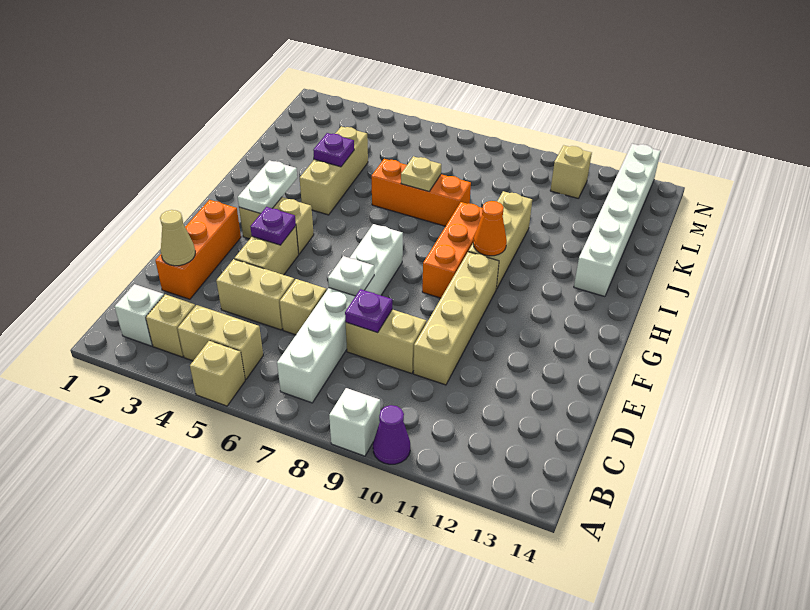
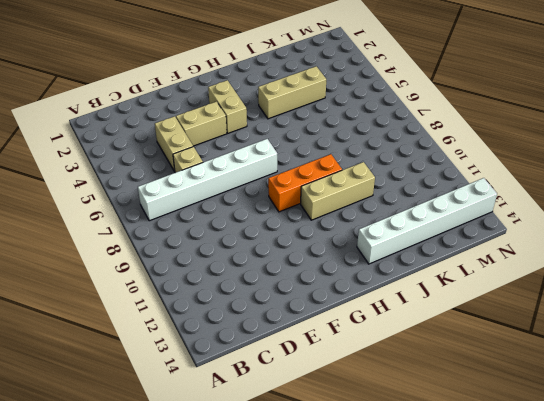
none -> tan brick A5 level 1
none -> white brick A9 level 1
none -> purple cone A10 level 1

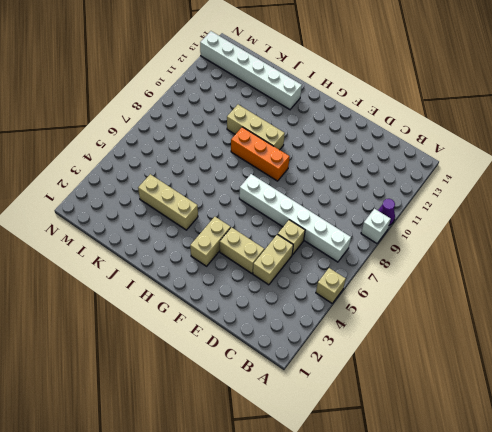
none -> white brick B2 level 1
none -> tan brick B3 level 1
none -> tan brick B4:B5 level 1

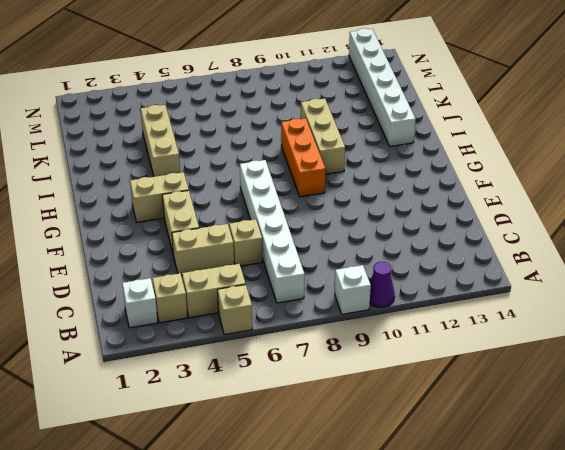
none -> orange brick D2:F2 level 1
none -> tan brick D8:D9 level 1
none -> tan brick D10:G10 level 1

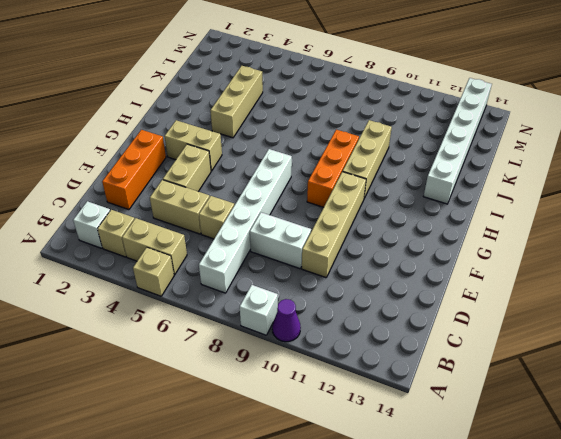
white brick D8:D9 level 1 -> tan brick D8:D9 level 1
none -> orange brick J6:J8 level 1
none -> tan brick M11 level 1
none -> tan cone D2 level 2

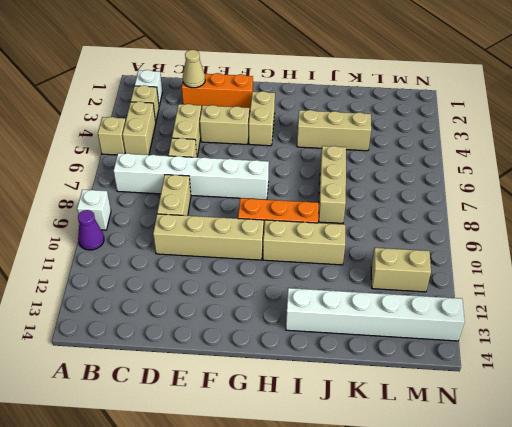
tan brick J6:J8 level 1 -> orange brick J6:J8 level 1
tan brick L11:M11 level 1 -> tan brick M11 level 1
none -> purple plate D8 level 2
none -> white plate E7 level 2
none -> purple plate F4 level 2

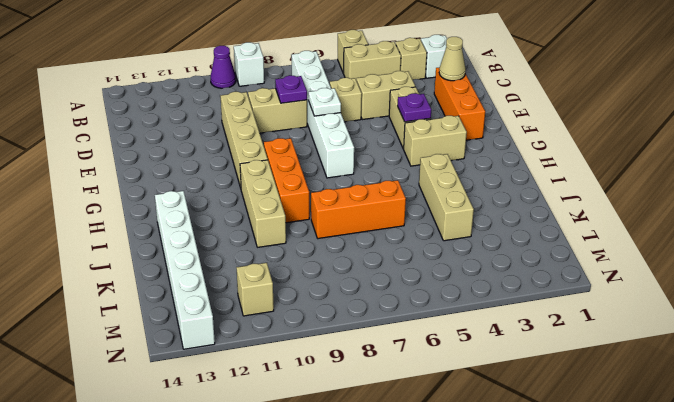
none -> white plate G3:H3 level 2
none -> orange cone H10 level 2
none -> purple plate J4 level 2

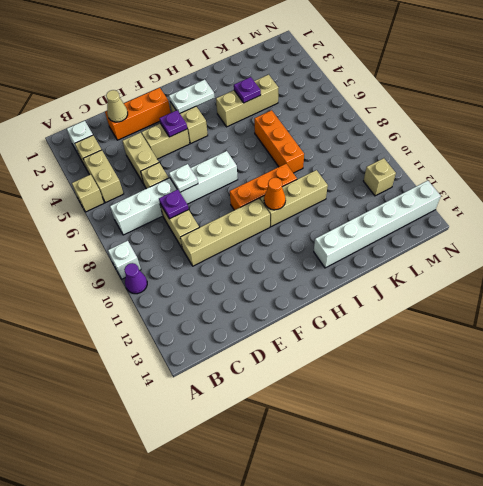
none -> tan plate J7 level 2

